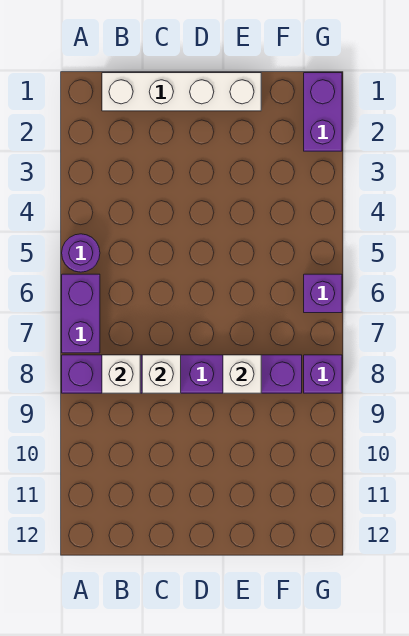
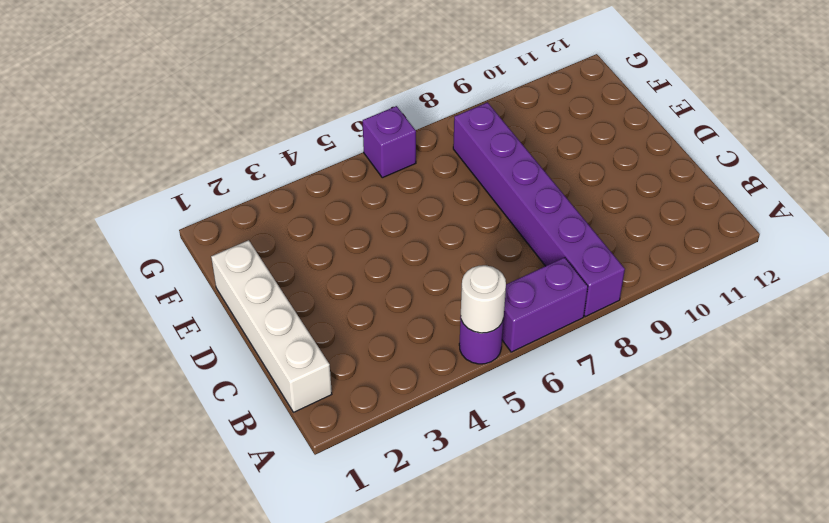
white round brick A5 level 2 -> none
none -> purple brick G1:G2 level 1
none -> purple brick G8 level 1

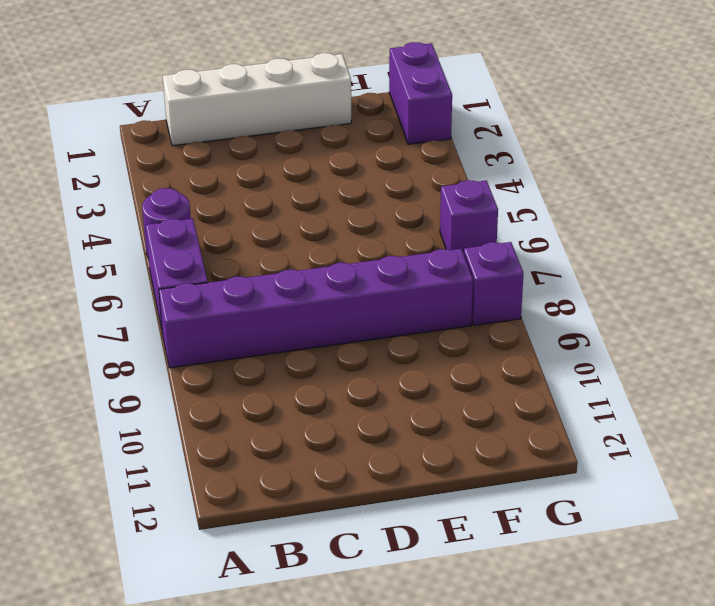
none -> white brick B8 level 2
none -> white brick C8 level 2

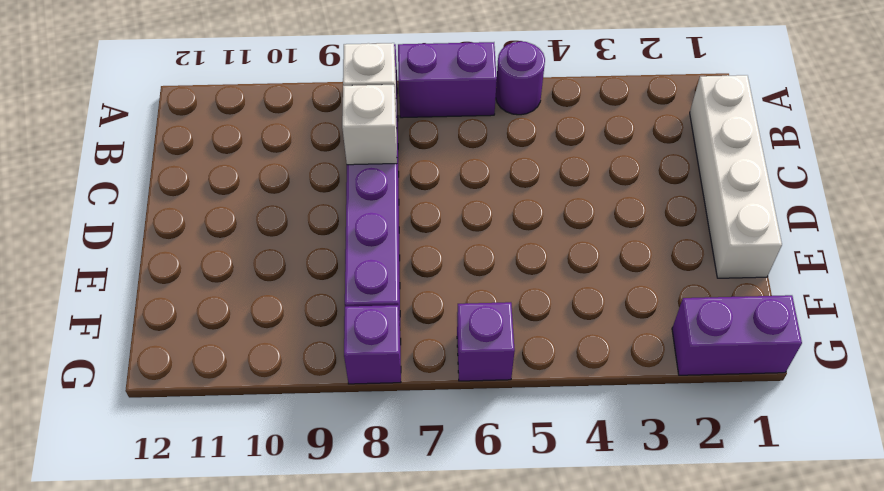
none -> white brick E8 level 2

